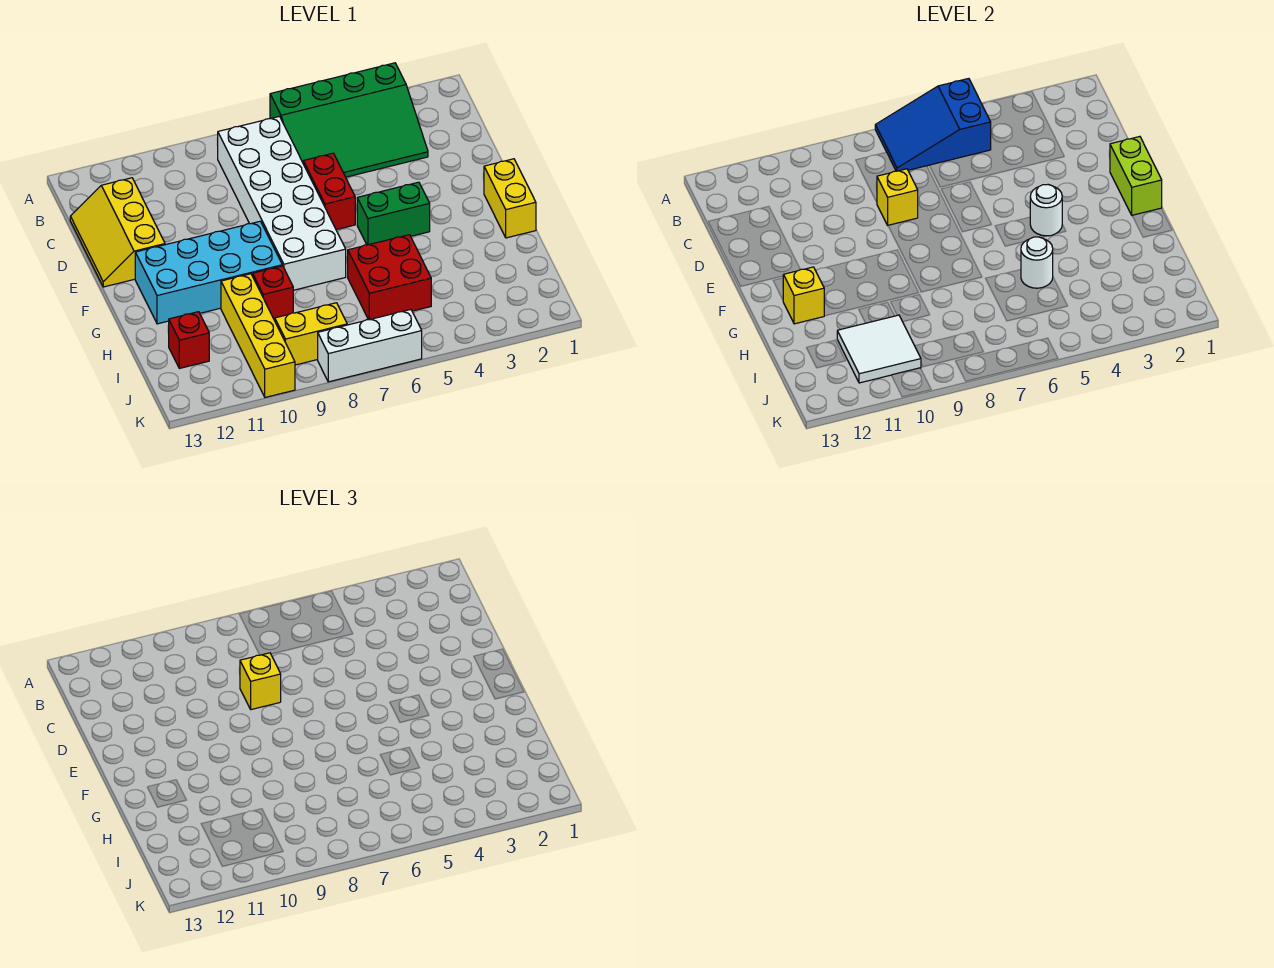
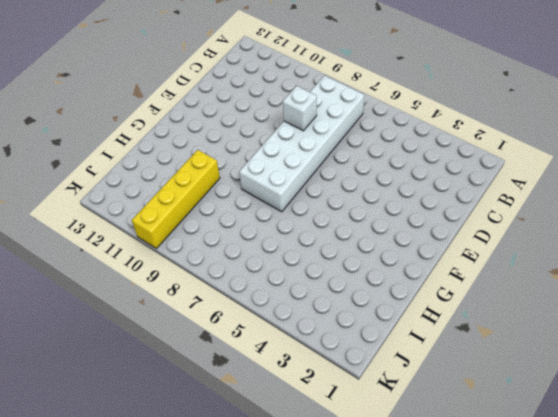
white brick D8 level 2 -> yellow brick D8 level 2
none -> green slope A3:C6 level 1 top A
none -> yellow slope C12:E13 level 1 top 12
none -> red brick D6:E6 level 1

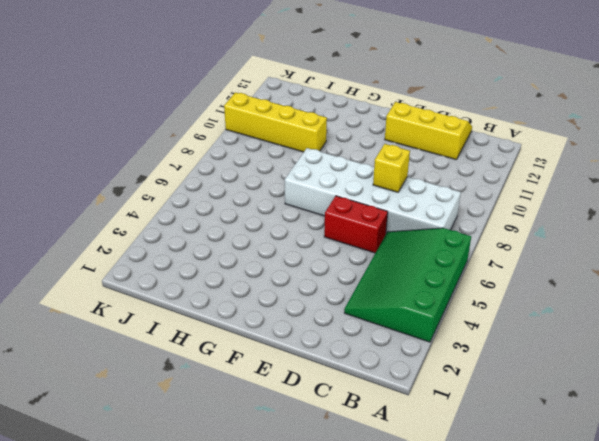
none -> yellow brick F1:G1 level 1
none -> green brick F4:F5 level 1
none -> cyan brick F9:G12 level 1

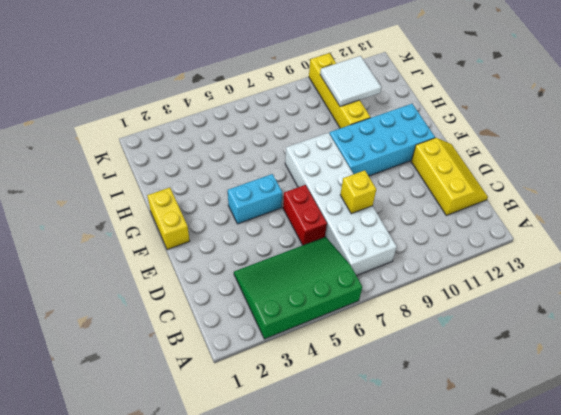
cyan brick F4:F5 level 1 -> green brick F4:F5 level 1
none -> red brick H5:I6 level 1
none -> red brick H9 level 1
none -> red brick I12 level 1

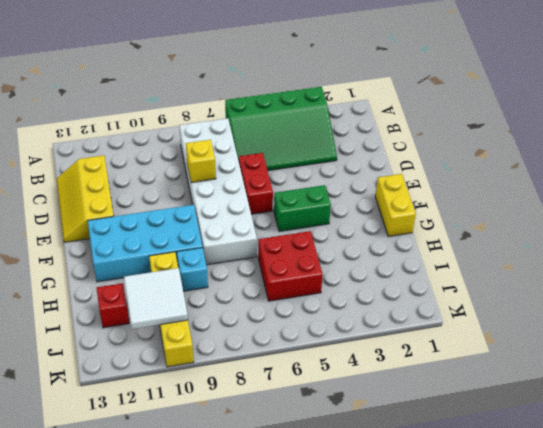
cyan brick H9 level 1 -> red brick H9 level 1
none -> yellow brick J8:J9 level 1
none -> white brick K6:K8 level 1
none -> blue slope A5:B7 level 2 top 5

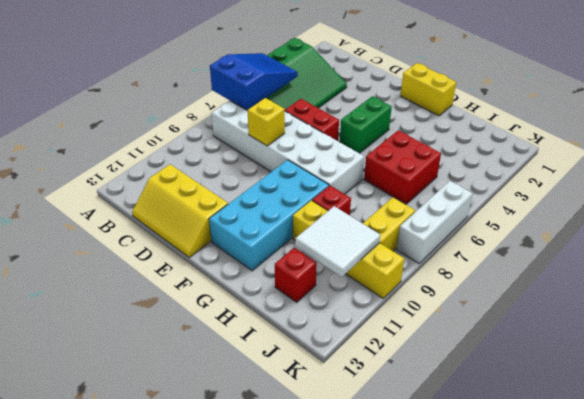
blue slope A5:B7 level 2 top 7 -> blue slope A5:B7 level 2 top 5
none -> lime brick E1:F1 level 2
none -> white round brick F4 level 2
none -> yellow brick G12 level 2

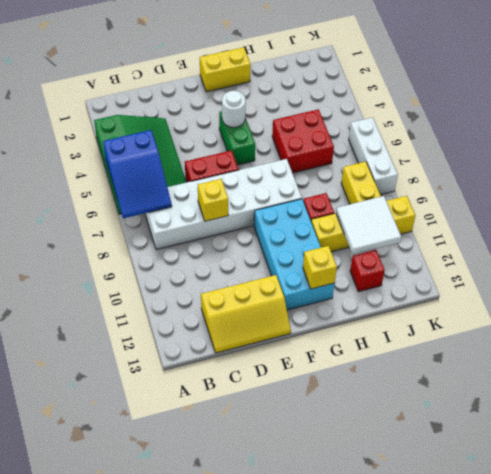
none -> lime brick E1:F1 level 2
none -> white round brick H5 level 2
none -> yellow brick D8 level 3

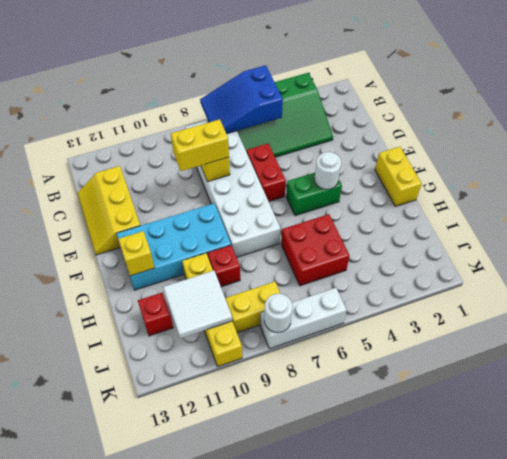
yellow brick D8:D9 level 3 -> yellow brick D8 level 3
white round brick K8 level 2 -> white round brick H5 level 2
none -> lime brick E1:F1 level 2

